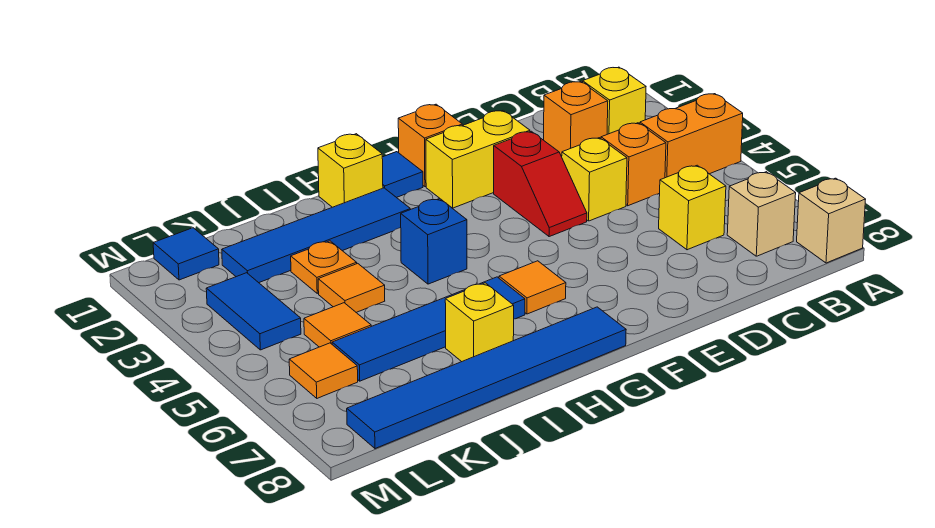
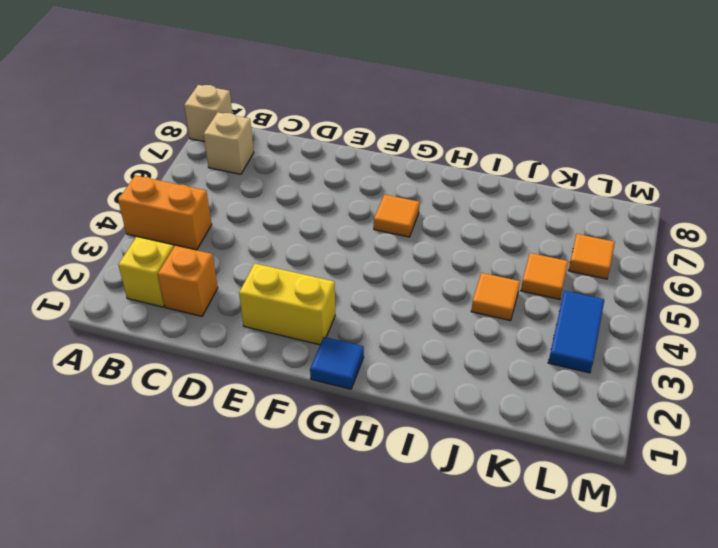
none -> orange brick C4 level 1
none -> yellow brick C6 level 1
none -> yellow brick D4 level 1

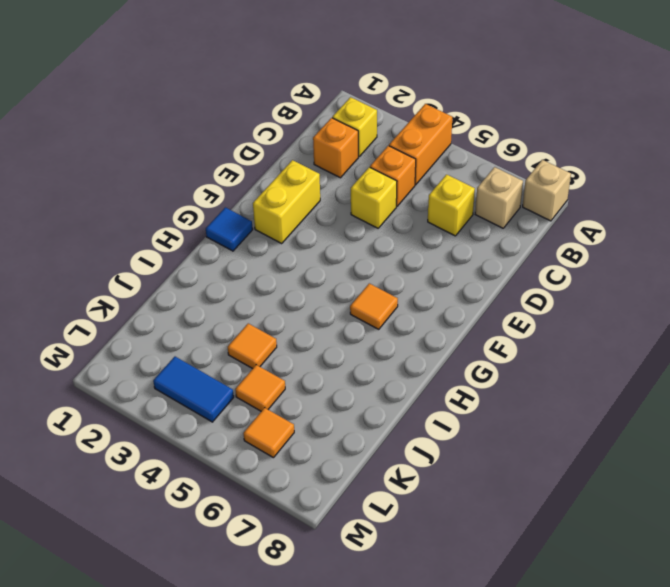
none -> red slope E3:E4 level 1 top 3
none -> orange brick F1 level 1
none -> blue tile G8:L8 level 1

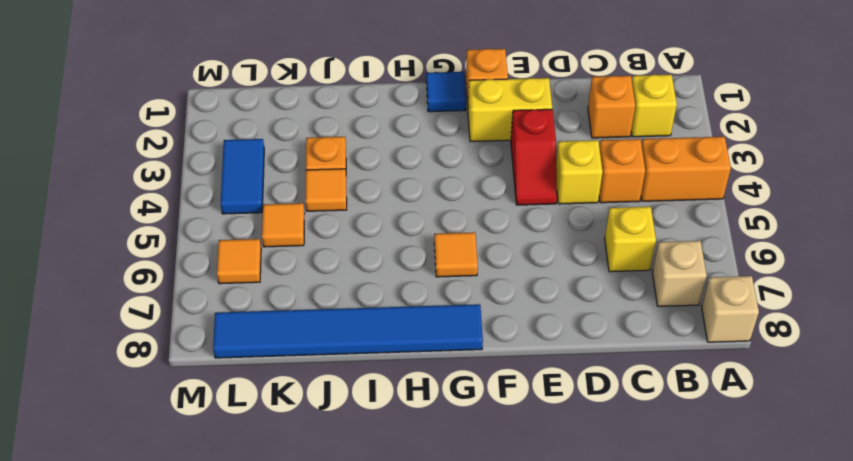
none -> yellow brick H1 level 1
none -> blue tile H2:K2 level 1
none -> blue brick H4 level 1

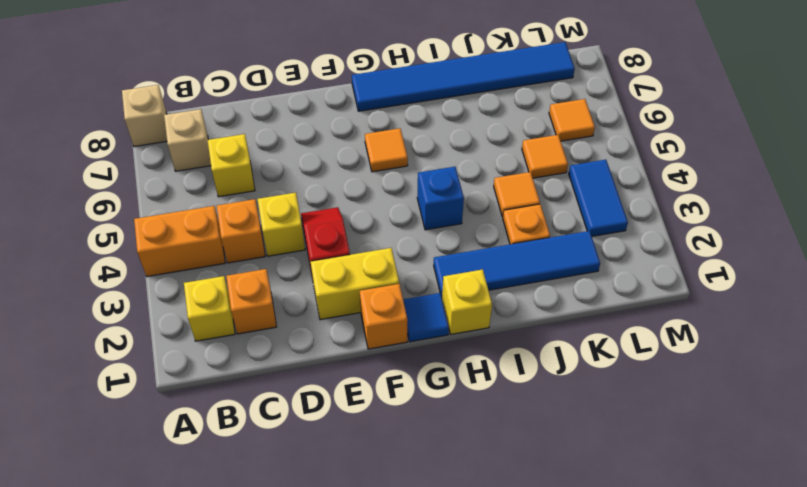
none -> blue tile H6:K6 level 1
none -> yellow brick I7 level 1
none -> blue tile L1 level 1

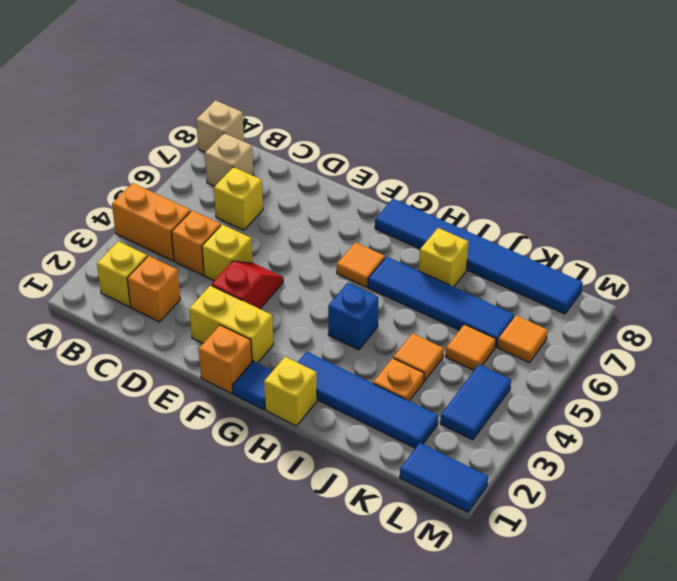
blue tile L1:M1 level 1 -> blue tile L1 level 1

